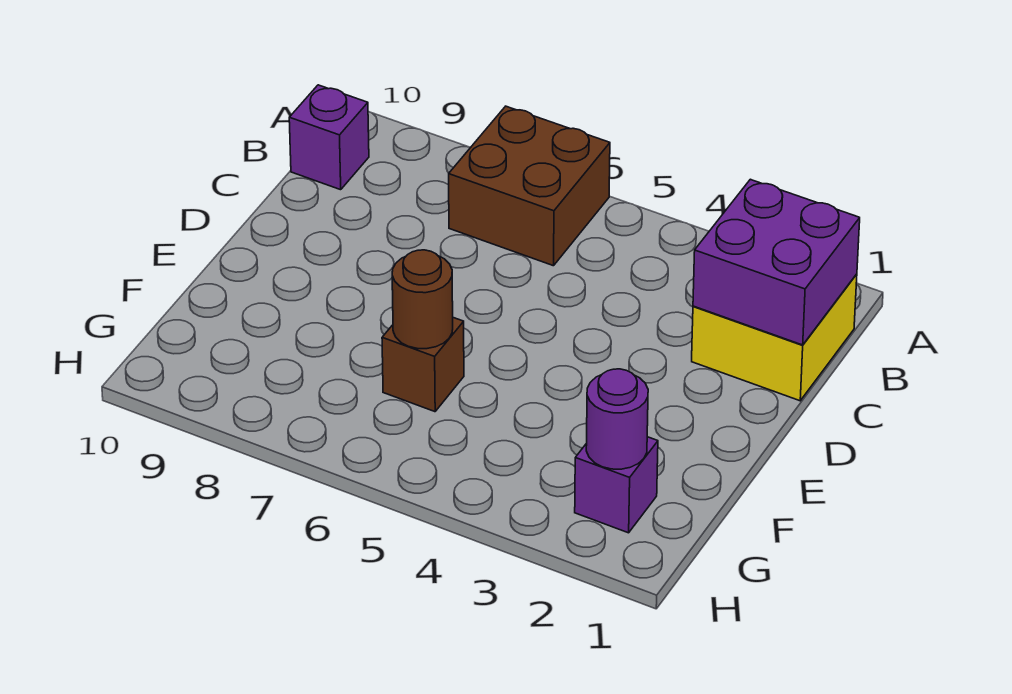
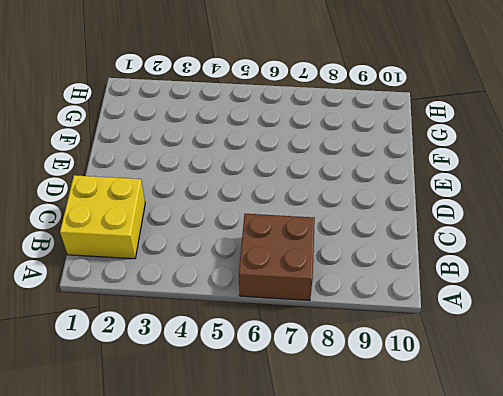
none -> purple brick B10 level 1
none -> brown brick F6 level 1

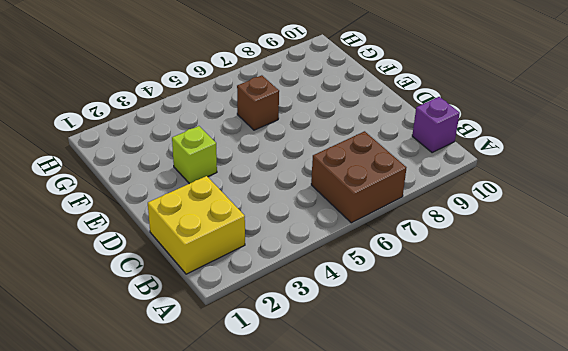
lime brick E3 level 1 -> none
none -> purple brick G2 level 1
none -> purple brick B1:C2 level 2

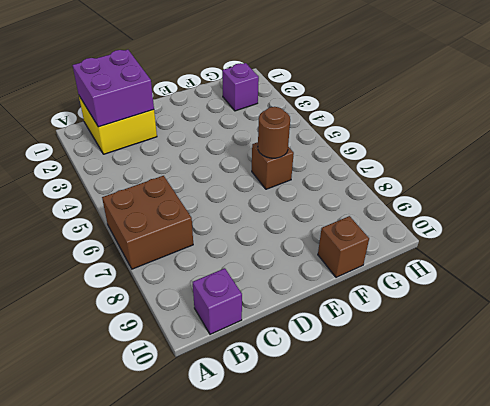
brown brick F10 level 1 -> none
none -> purple round brick G2 level 2

